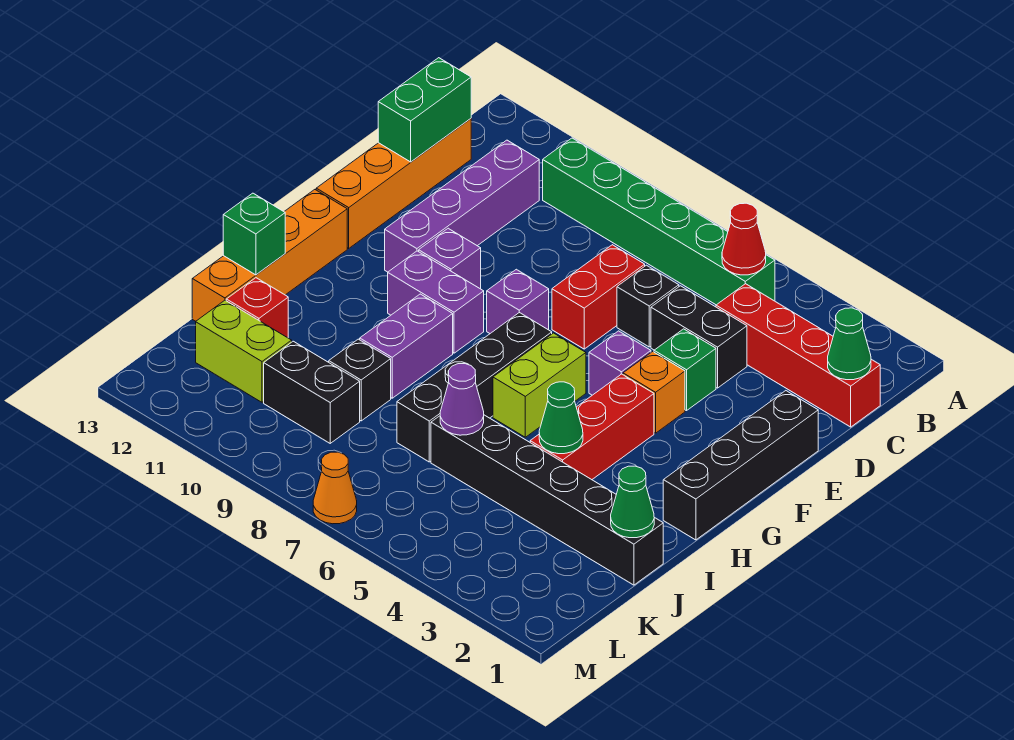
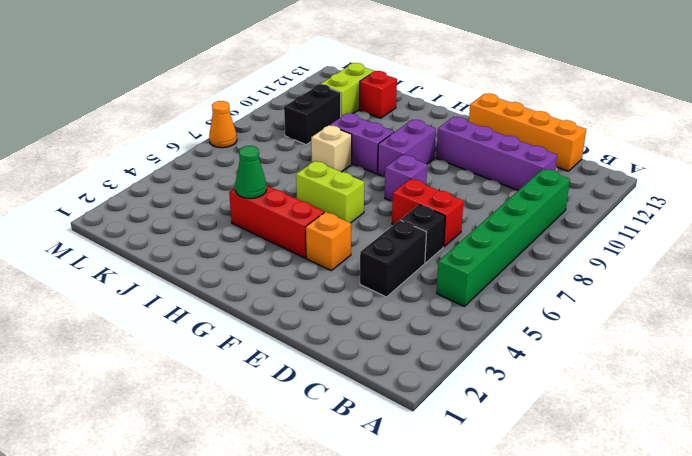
tan brick I8 level 1 -> none
none -> red brick C1:C4 level 1
none -> black brick E1:H1 level 1
none -> green brick E4 level 1
none -> purple brick F5 level 1

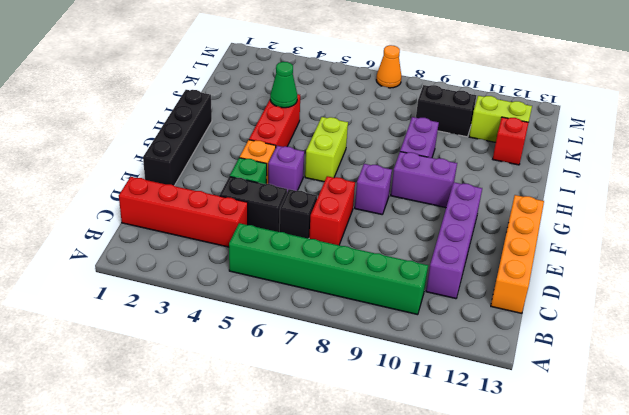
none -> purple brick F10 level 1
none -> black brick G7:J7 level 1
none -> orange brick G13:J13 level 1
none -> black brick J1:J6 level 1

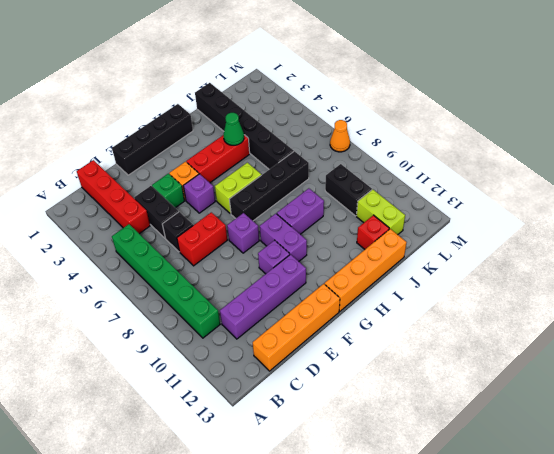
none -> black brick J9 level 1
none -> red cone B5 level 2
none -> green cone C1 level 2
none -> green brick C13:D13 level 2

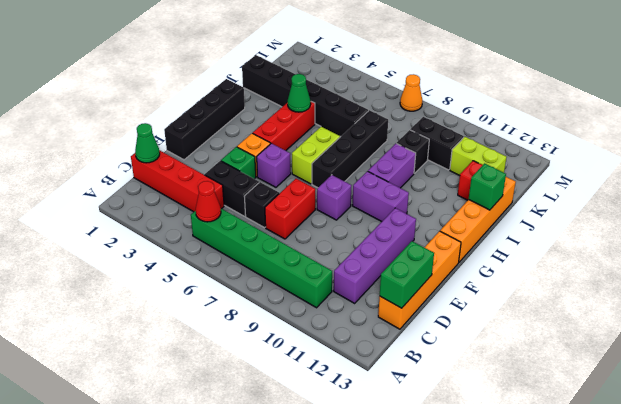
none -> purple brick F10 level 1
none -> green cone J1 level 2
none -> purple cone J6 level 2

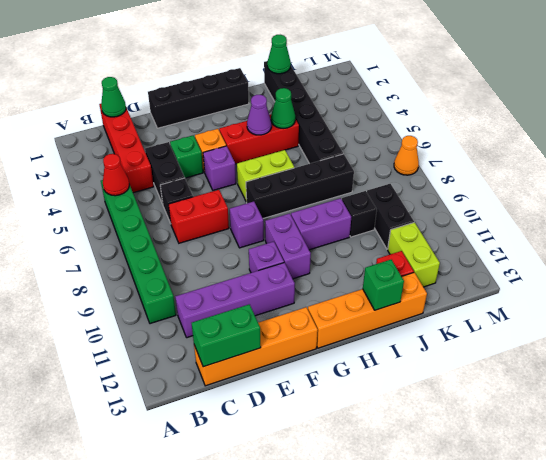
purple cone H4 level 2 -> purple cone J6 level 2

